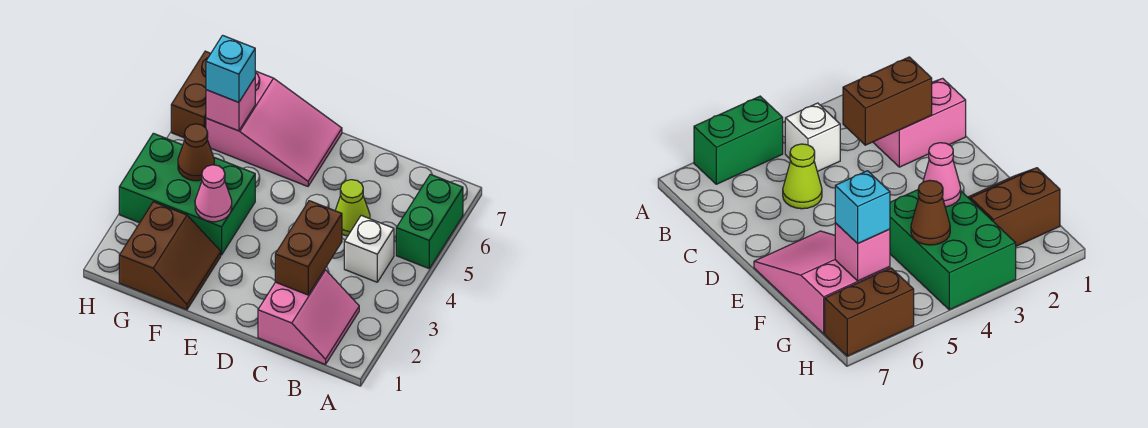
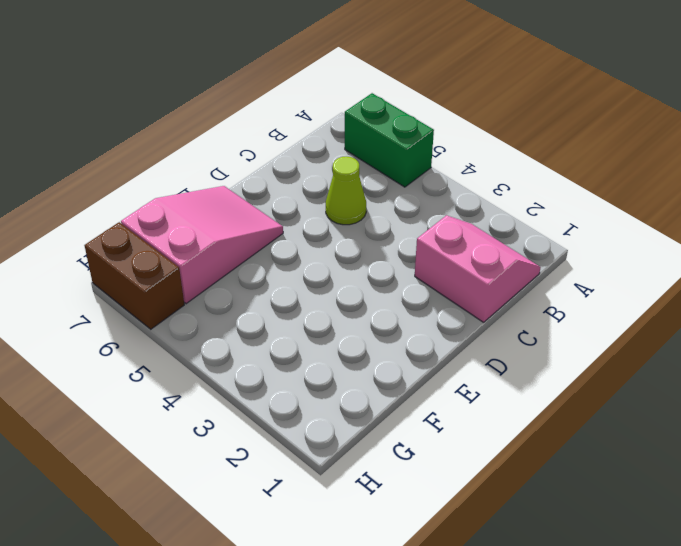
none -> white brick B4 level 1
none -> brown slope F1:G2 level 1 top G
none -> green brick F3:H4 level 1

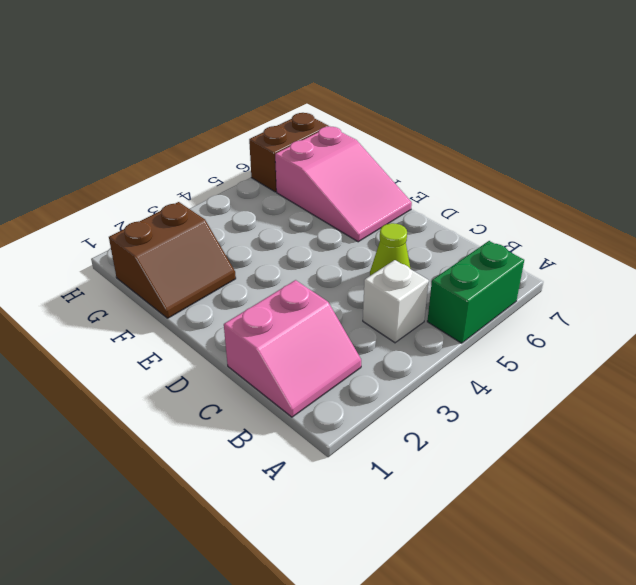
none -> green brick F3:H4 level 1
none -> brown brick C2:C3 level 2
none -> pink cone F3 level 2

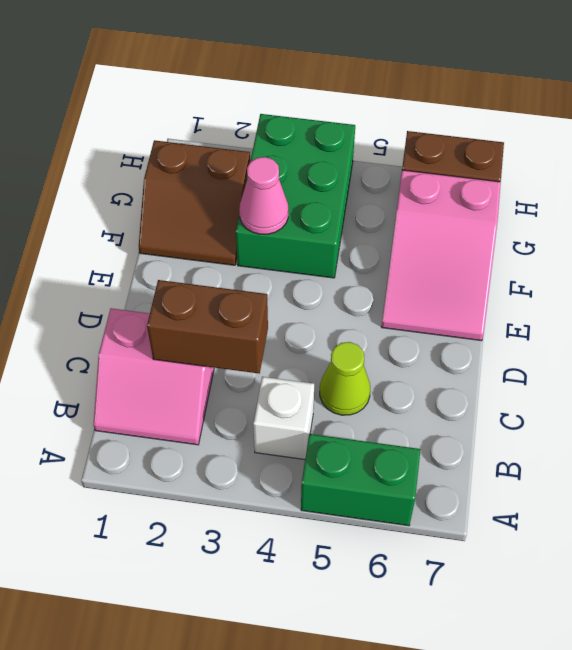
none -> brown cone G4 level 2
none -> pink brick G6 level 2
none -> cyan brick G6 level 3

